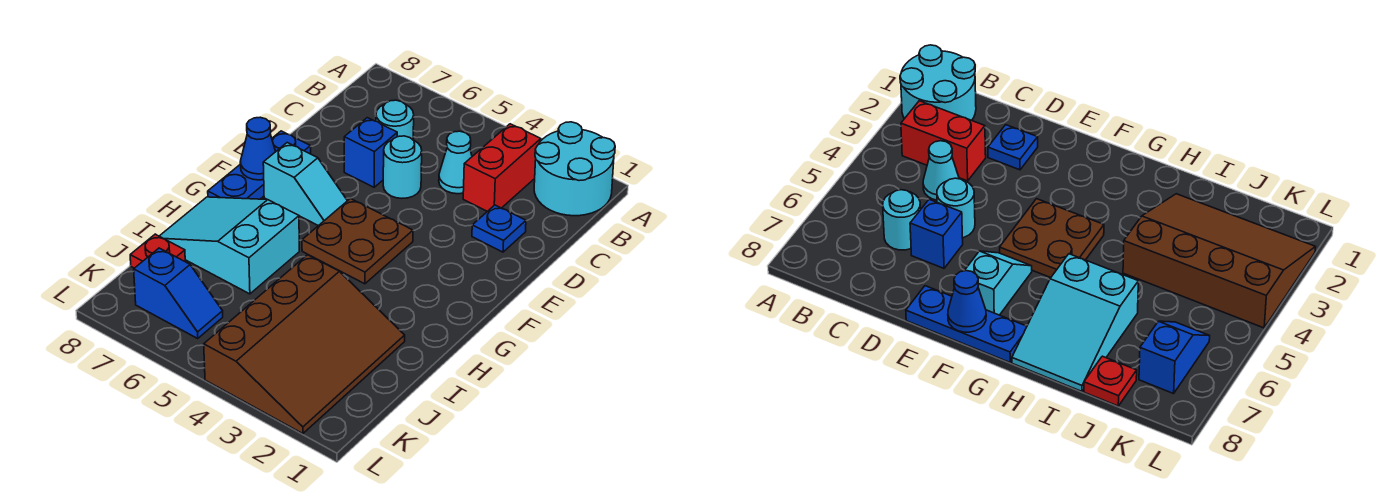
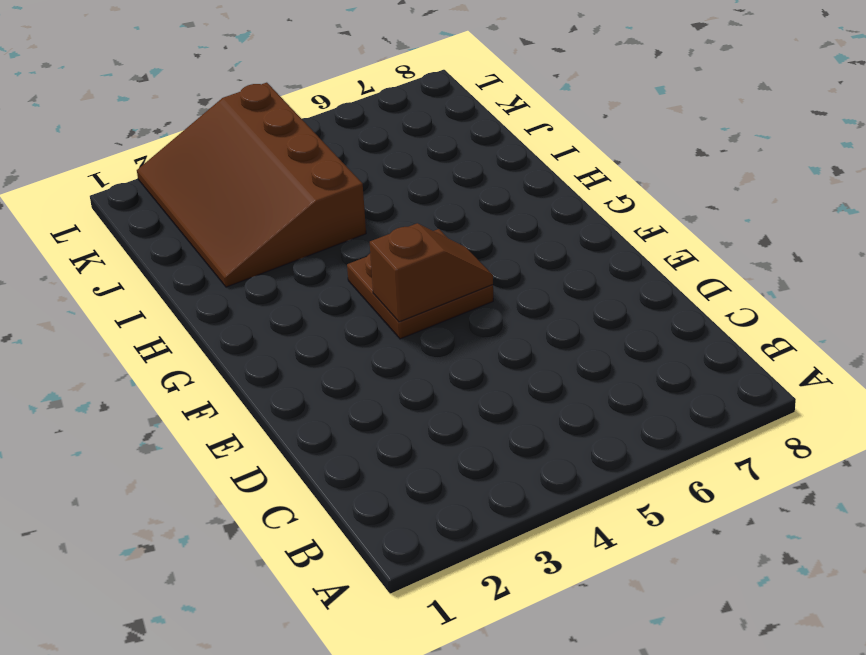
brown slope F4:F5 level 2 top 4 -> none
none -> cyan round brick A1:B2 level 1
none -> red brick B3:C3 level 1
none -> cyan cone C4 level 1

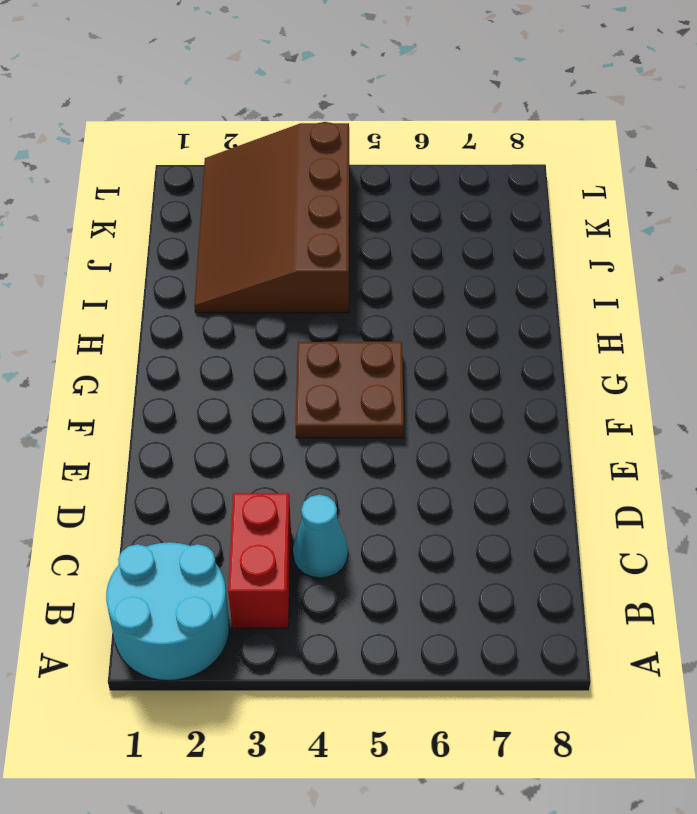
none -> cyan round brick C6 level 1
none -> blue plate D2 level 1
none -> cyan round brick D5 level 1

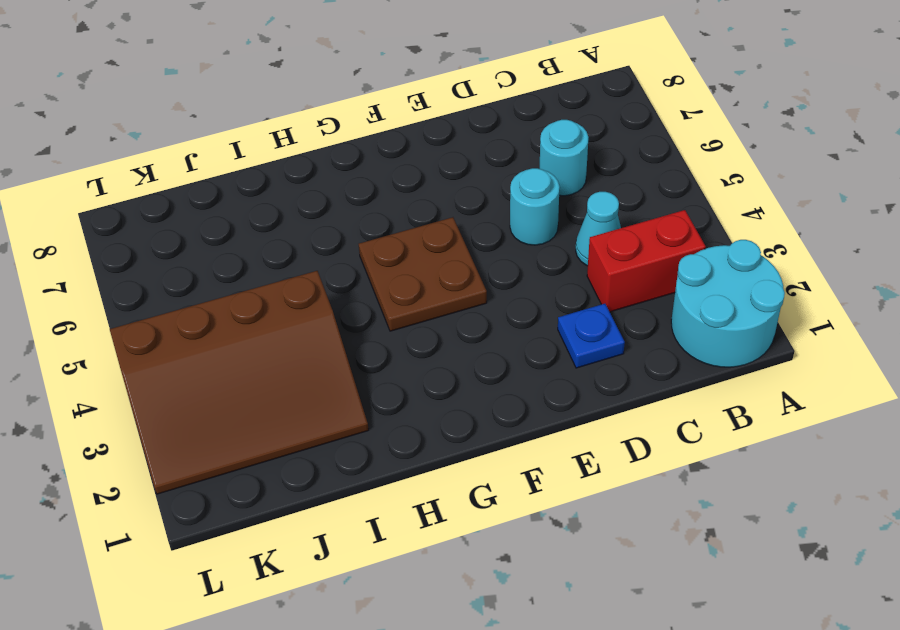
none -> blue brick D6 level 1
none -> blue plate E8:G8 level 1
none -> cyan slope F6:F7 level 1 top 7

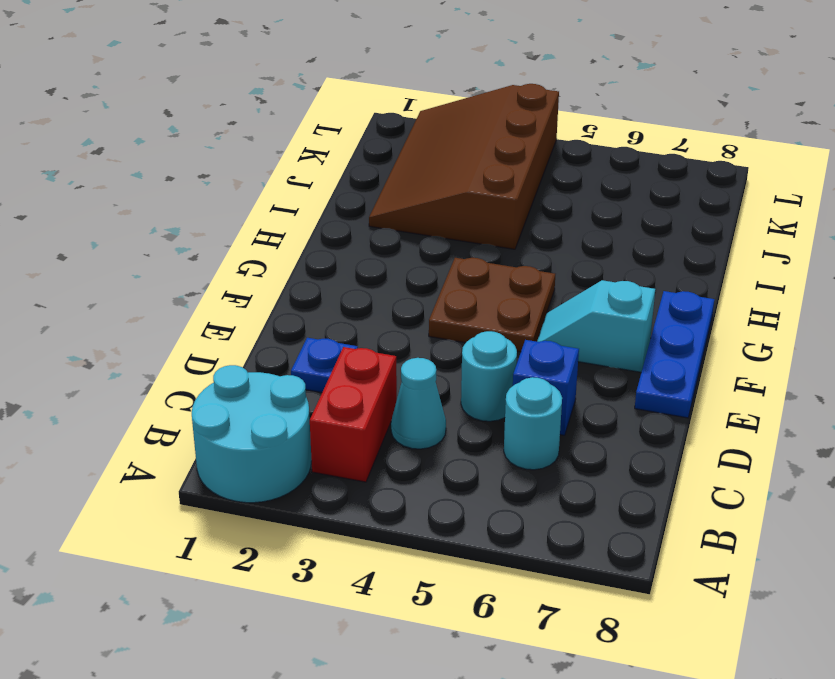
none -> cyan slope H6:I8 level 1 top 6
none -> red plate J8 level 1
none -> blue slope K6:K7 level 1 top 7

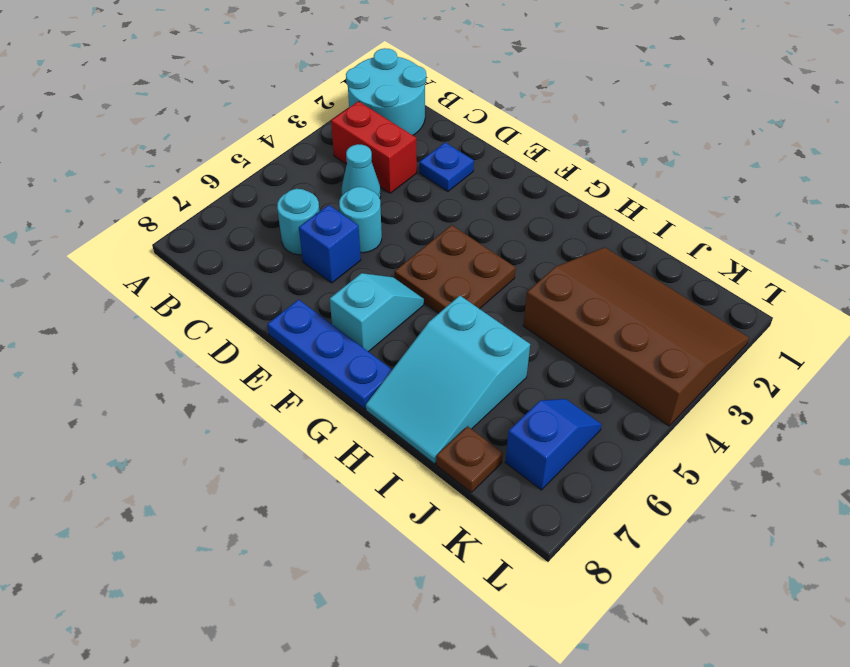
brown plate J8 level 1 -> red plate J8 level 1
none -> blue cone F8 level 2

